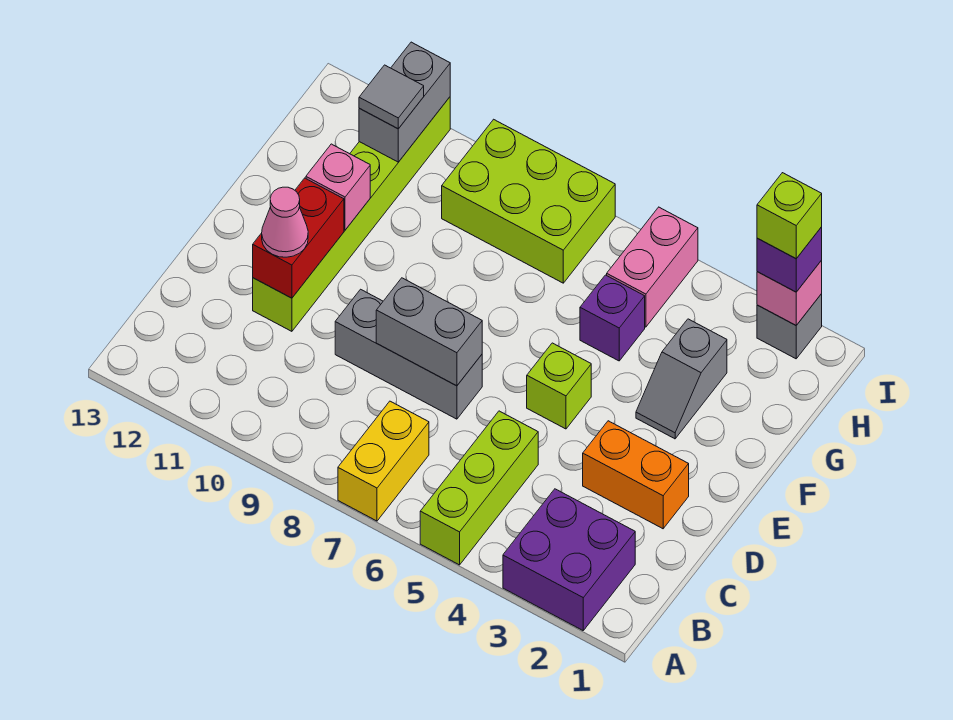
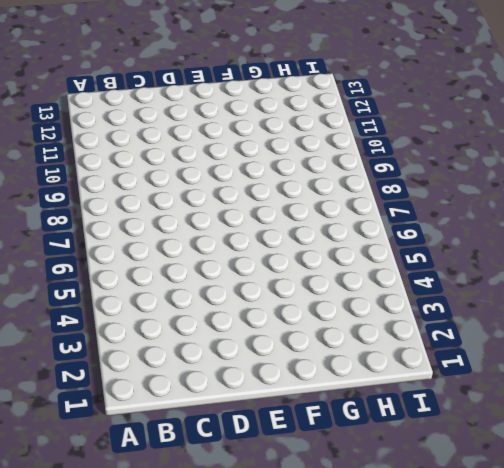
none -> purple brick A2:B3 level 1
none -> lime brick A5:C5 level 1
none -> yellow brick A7:B7 level 1

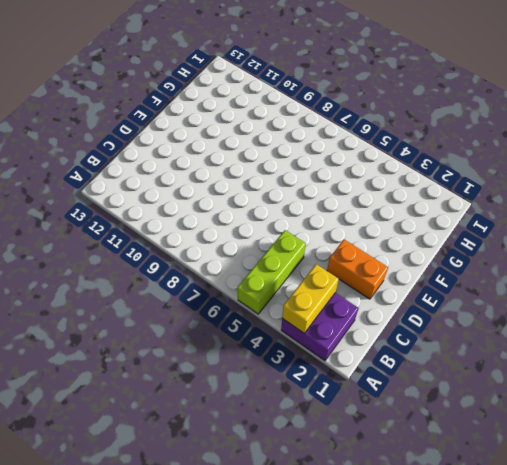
yellow brick A3:B3 level 2 -> yellow brick A7:B7 level 1
none -> grey brick D7:D9 level 1
none -> lime brick D11:I11 level 1
none -> lime brick E5 level 1

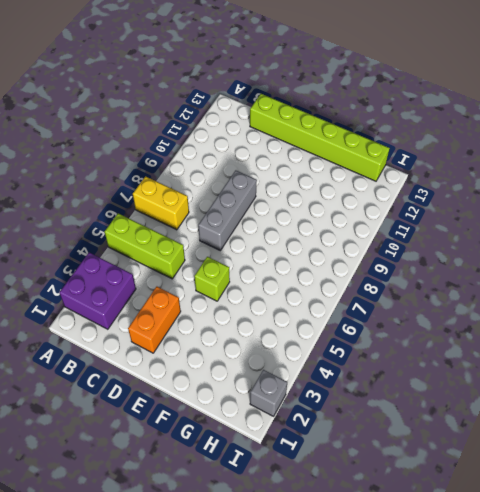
lime brick C13:H13 level 1 -> lime brick D11:I11 level 1
none -> grey slope F3:G3 level 1 top G
none -> purple brick G5 level 1
none -> pink brick H5:I5 level 1

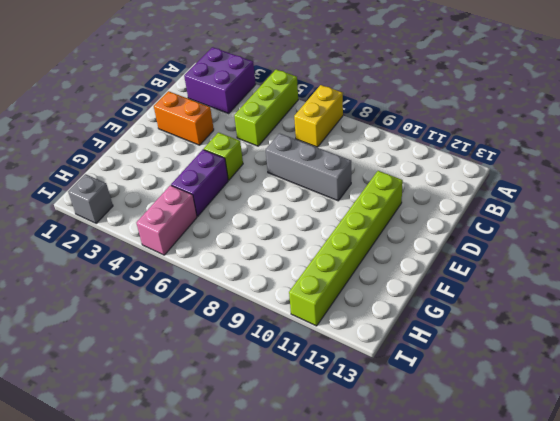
purple brick F5:G5 level 1 -> purple brick G5 level 1
none -> grey slope F3:G3 level 1 top G
none -> lime brick H7:I9 level 1
none -> grey brick D7:D8 level 2

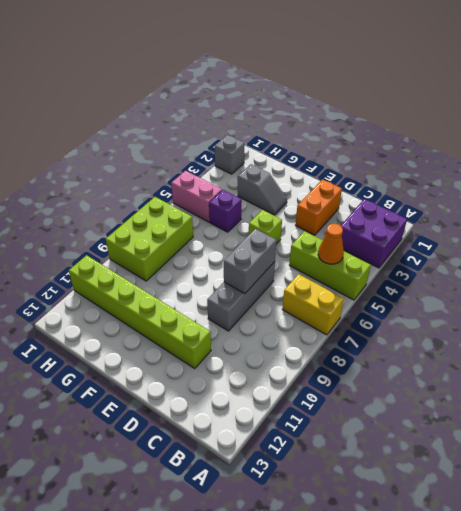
orange cone B5 level 2 -> none
none -> red brick D11:E11 level 2
none -> pink brick F11 level 2
none -> grey brick H11:I11 level 2

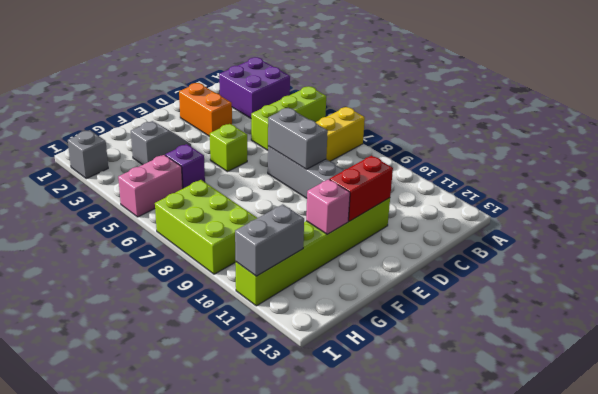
none -> pink brick I2 level 2
none -> pink cone D11 level 3
none -> grey tile H11 level 3

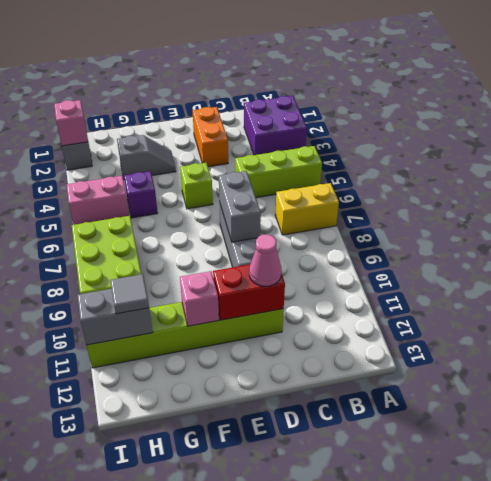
none -> purple brick I2 level 3
none -> lime brick I2 level 4

